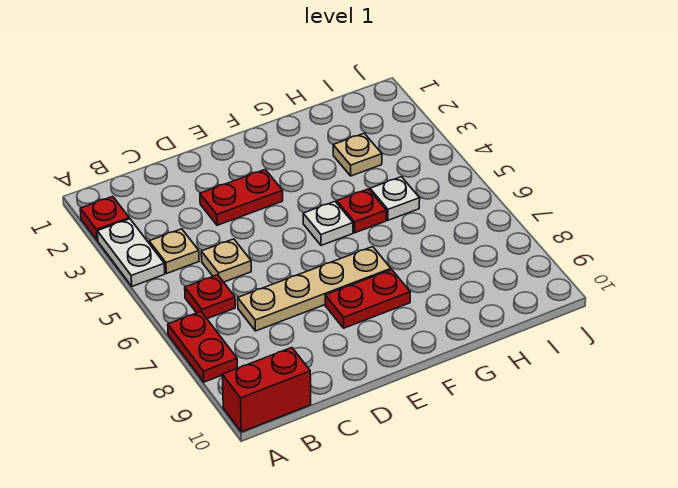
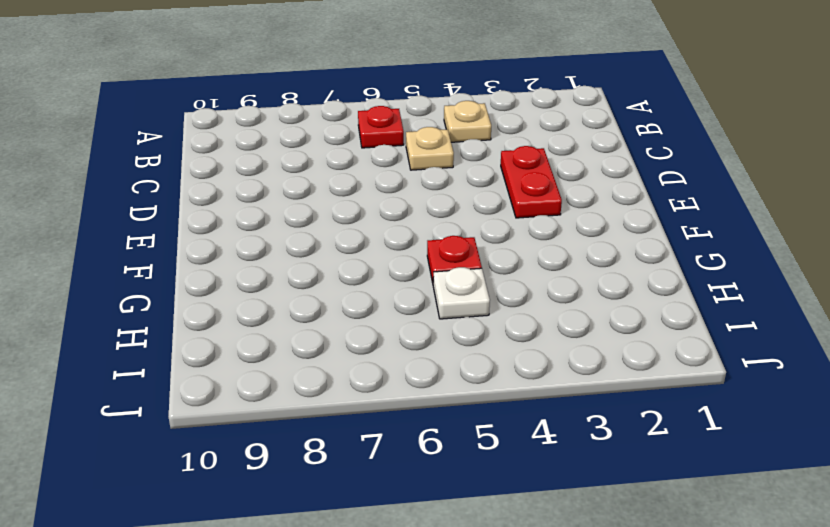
none -> red plate A2 level 1
none -> white plate A3:A4 level 1
none -> red plate A7:A8 level 1

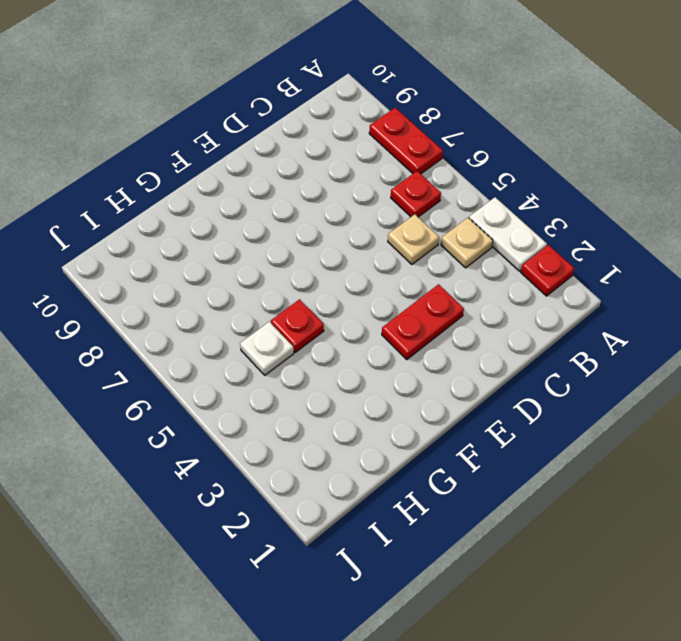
none -> red brick A10:B10 level 1
none -> tan plate C7:F7 level 1
none -> red plate E8:F8 level 1

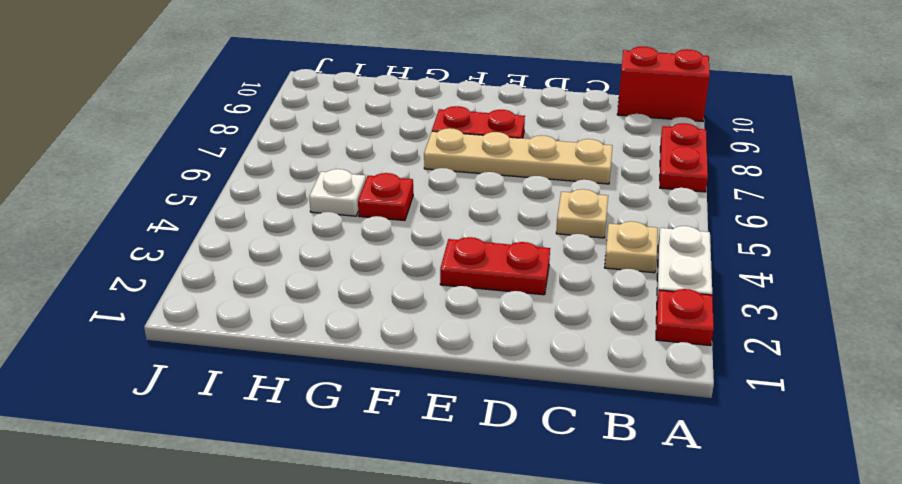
none -> red plate B6 level 1
none -> white plate F5 level 1
none -> tan plate H3 level 1

